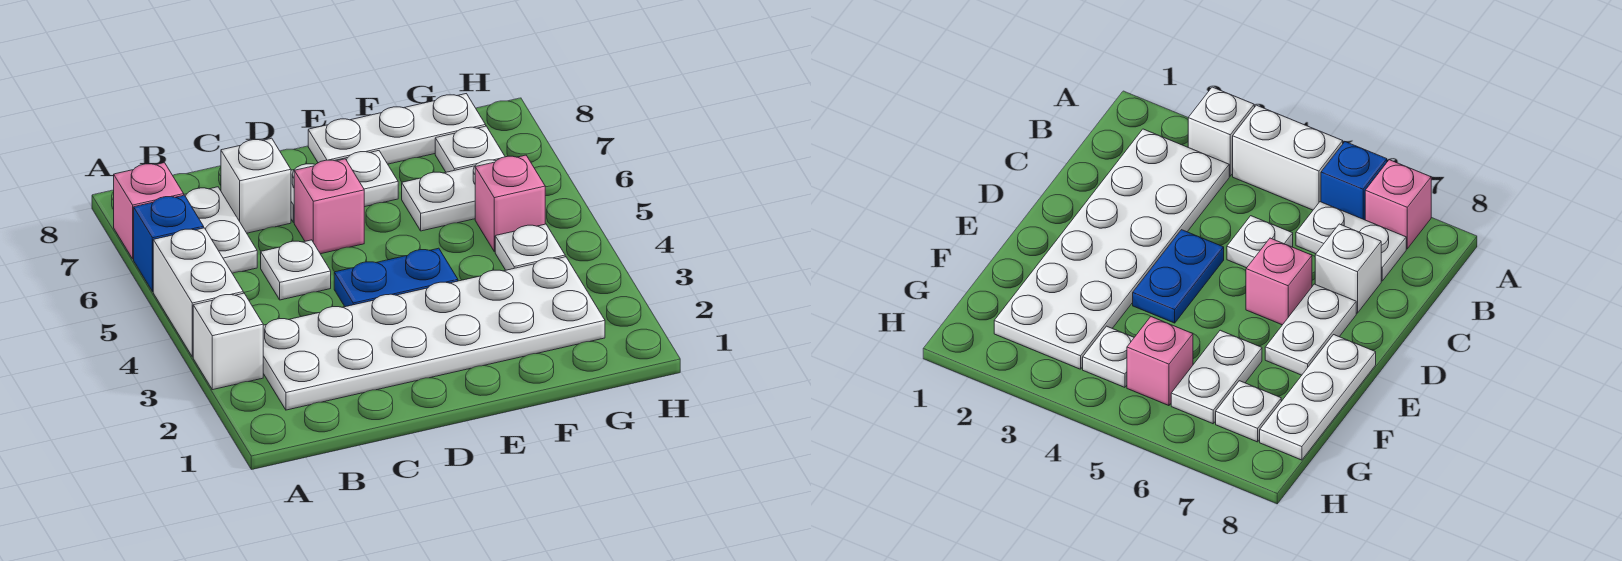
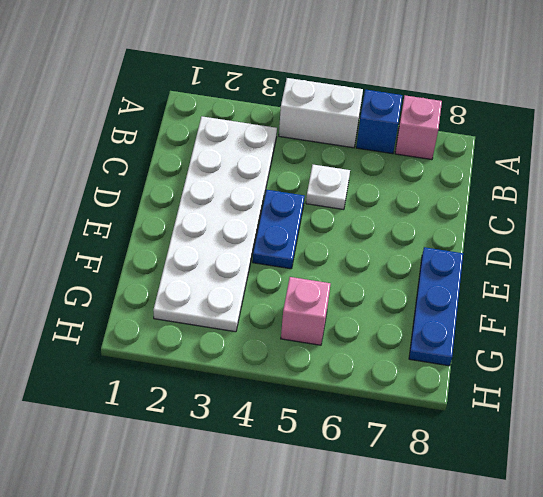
blue plate E8:G8 level 1 -> white plate E8:G8 level 1
none -> white brick A3 level 1
none -> white plate B6:B7 level 1
none -> white brick C7 level 1

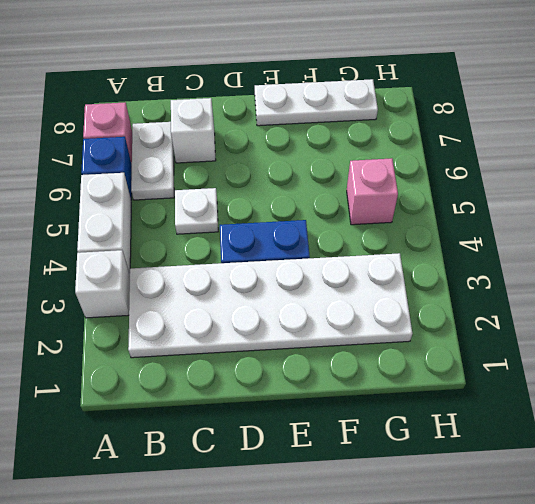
none -> pink brick D6 level 1
none -> white plate D7:E7 level 1
none -> white plate F6:G6 level 1

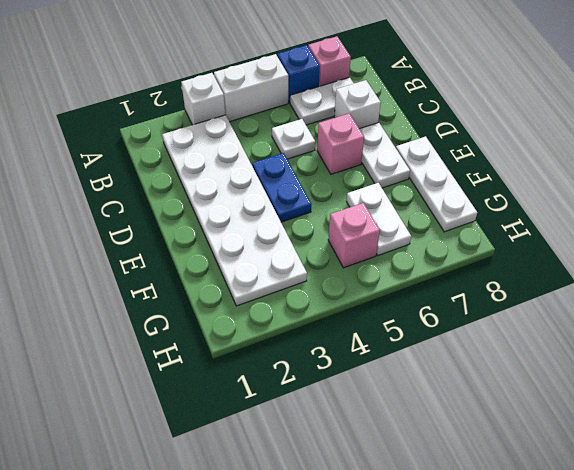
none -> white plate G4 level 1
none -> white plate G7 level 1

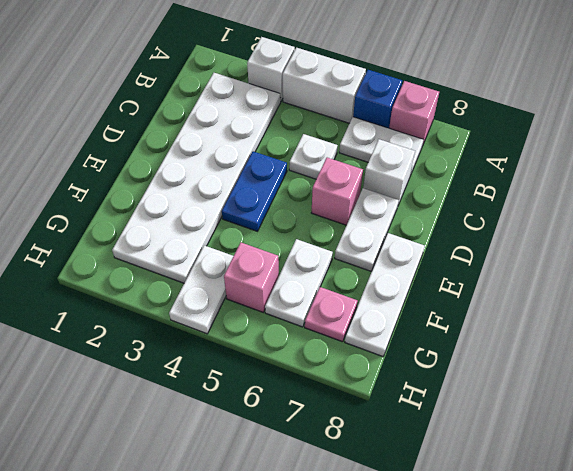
white plate G4:H4 level 1 -> white plate G4 level 1
pink plate G7 level 1 -> white plate G7 level 1

